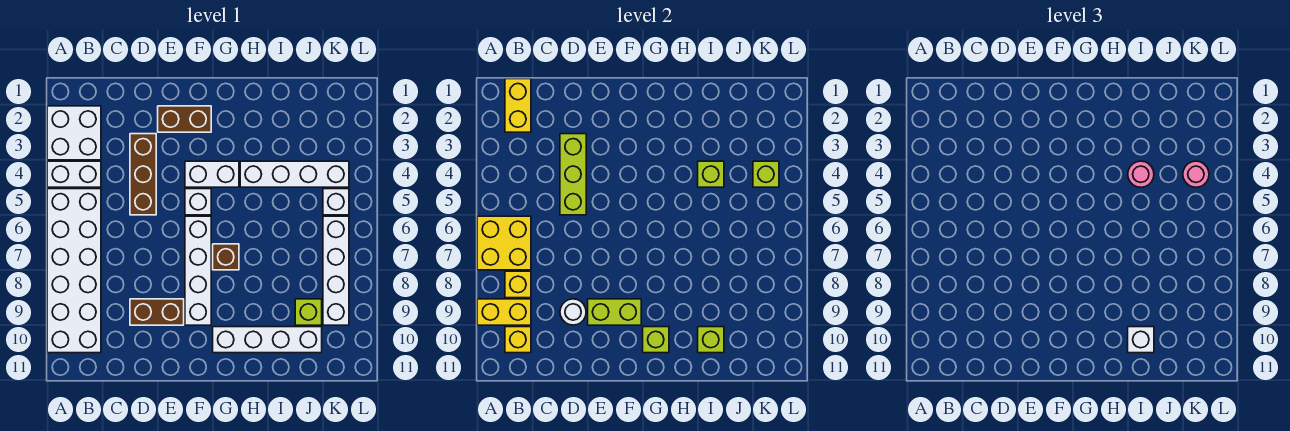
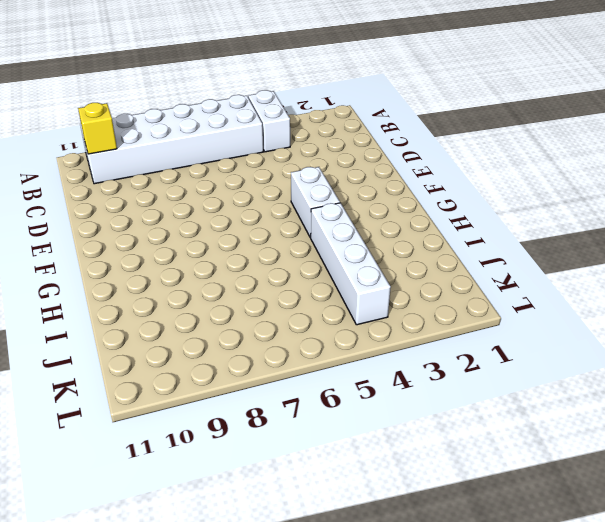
none -> white brick A2:B3 level 1
none -> brown brick D3:D5 level 1
none -> brown brick D9:E9 level 1
none -> brown brick E2:F2 level 1

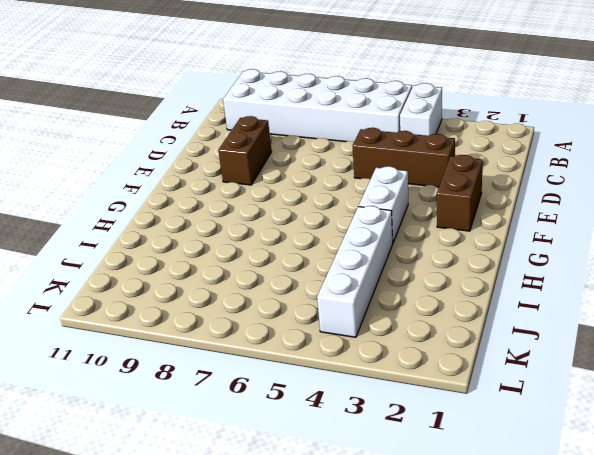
none -> white brick A2:B3 level 1
none -> white brick F5 level 1
none -> white brick F6:F9 level 1
none -> brown brick G7 level 1

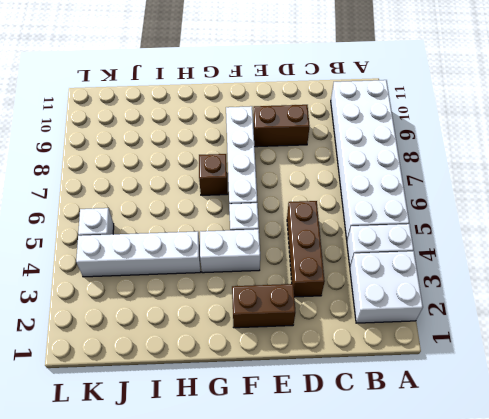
none -> white brick G10:J10 level 1
none -> lime brick J9 level 1
none -> white brick K6:K9 level 1
none -> yellow brick A6:B7 level 2

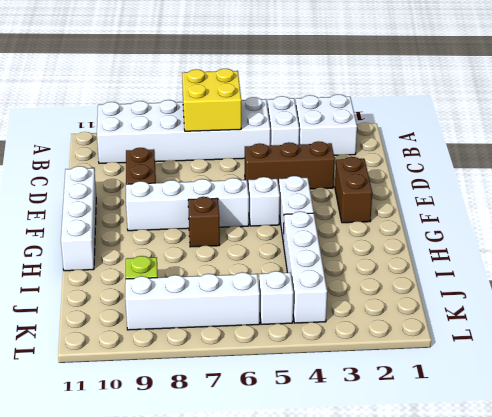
white brick E11:H11 level 1 -> white brick G10:J10 level 1
none -> yellow brick A9:B9 level 2
none -> yellow brick B1:B2 level 2
none -> yellow brick B8 level 2
none -> yellow brick B10 level 2

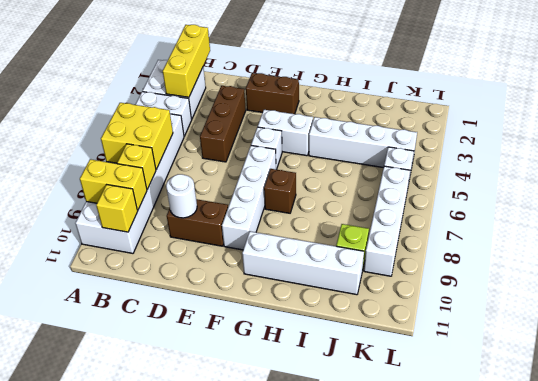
yellow brick B1:B3 level 2 -> yellow brick B1:B2 level 2
none -> lime brick D3:D5 level 2
none -> lime brick E9:F9 level 2
none -> lime brick G10 level 2
none -> lime brick I4 level 2

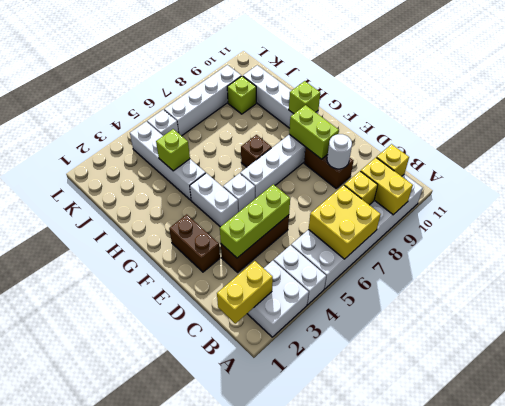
none -> lime brick I10 level 2
none -> lime brick K4 level 2
none -> pink round brick I4 level 3
none -> white brick I10 level 3

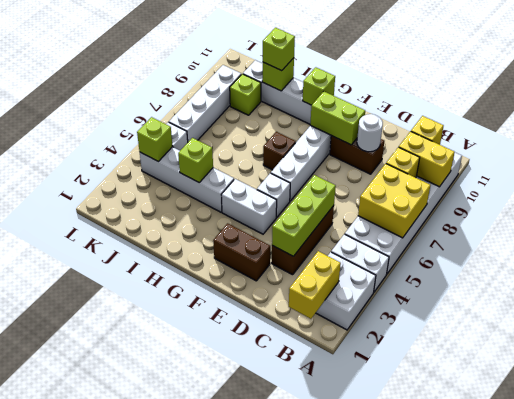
lime brick I10 level 3 -> white brick I10 level 3
none -> pink round brick I4 level 3
none -> pink round brick K4 level 3

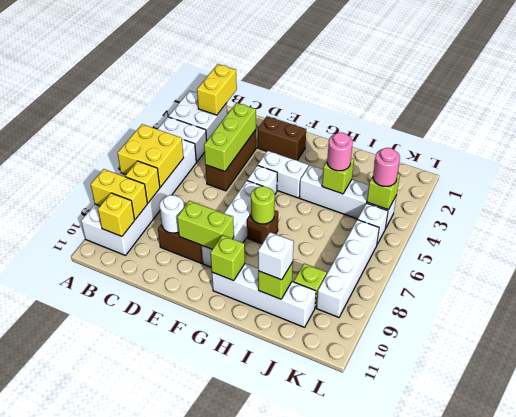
lime round brick G7 level 2 -> none

